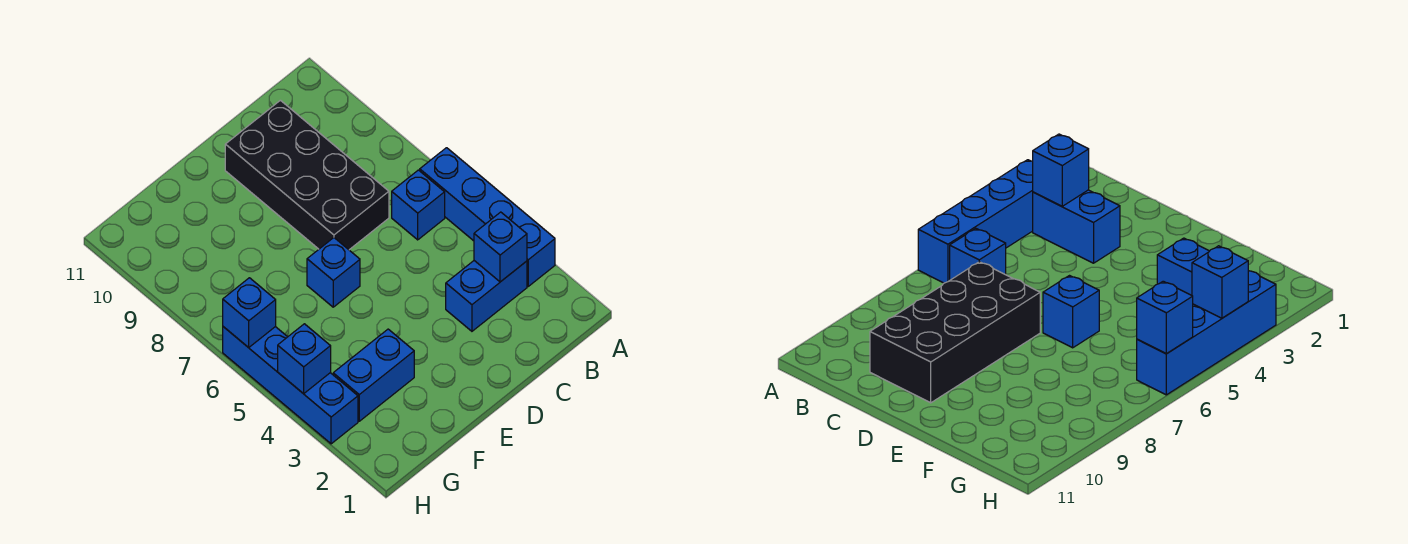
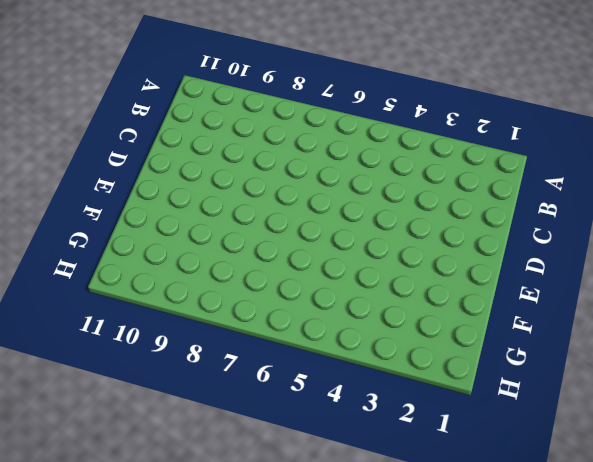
none -> blue brick A3:A6 level 1
none -> blue brick B3:C3 level 1

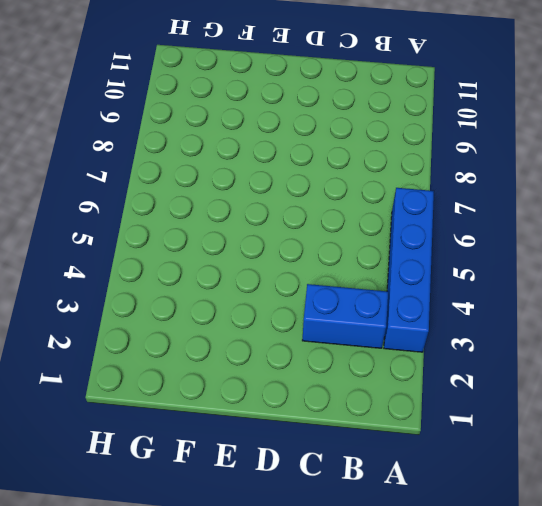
none -> blue brick B6 level 1
none -> black brick C7:D10 level 1

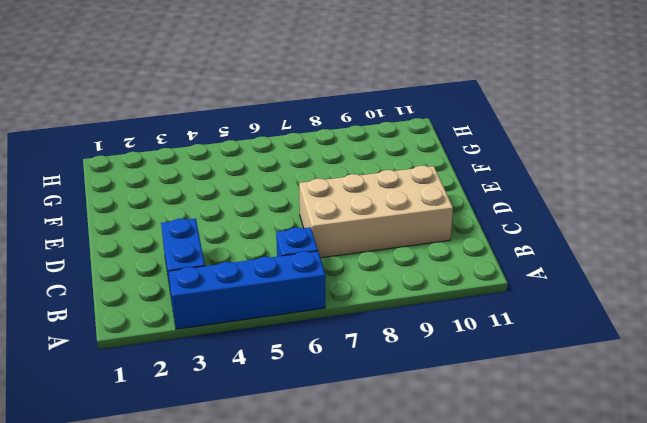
tan brick C7:D10 level 1 -> black brick C7:D10 level 1
none -> blue brick E6 level 1
none -> blue brick F3:G3 level 1

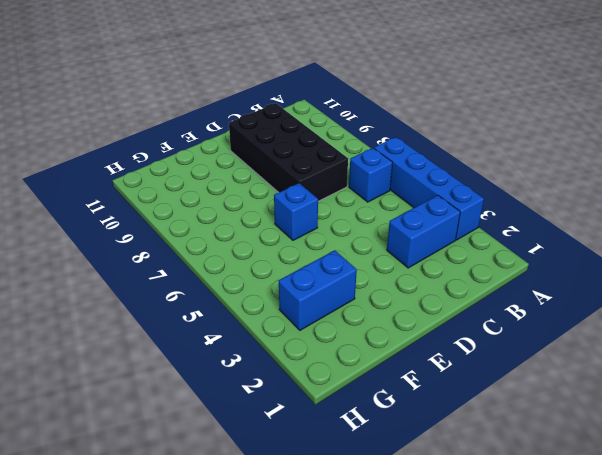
none -> blue brick H3:H6 level 1
none -> blue brick B3 level 2

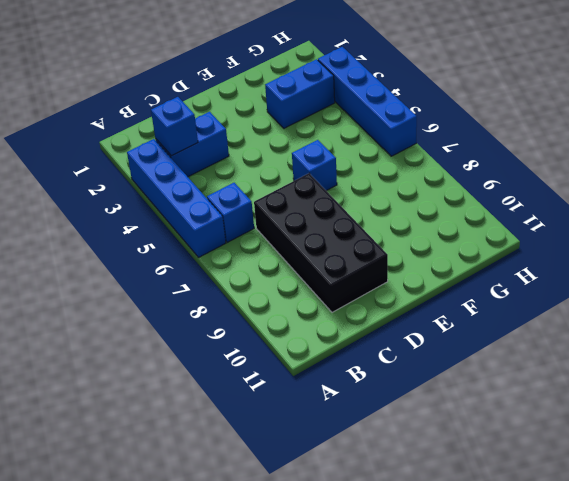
none -> blue brick H4 level 2
none -> blue brick H6 level 2

